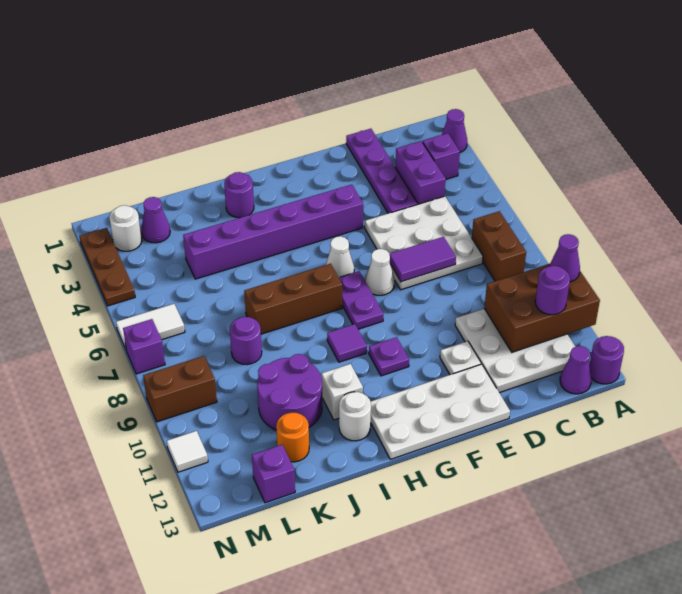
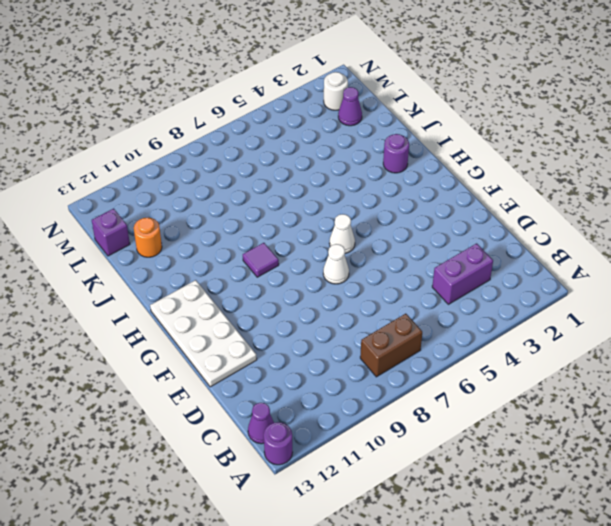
none -> purple cone A2 level 1
none -> purple brick B3 level 1
none -> white plate B10:D12 level 1
none -> white plate C5:E7 level 1

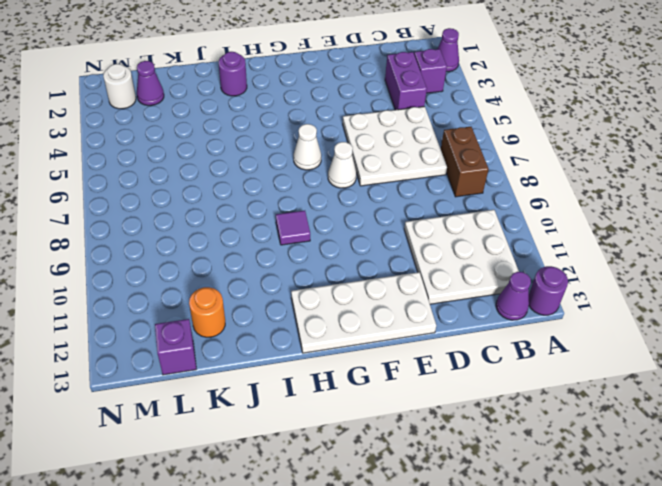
none -> purple plate D1:D4 level 1
none -> white plate E11 level 1
none -> purple brick F4:K4 level 1
none -> purple plate G7:G8 level 1

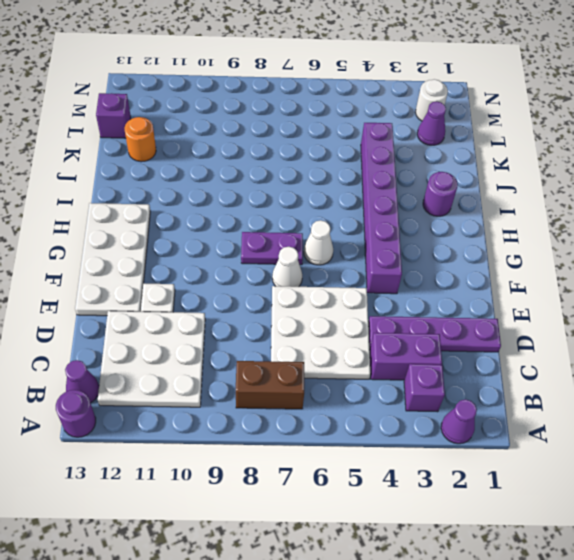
none -> purple plate G10 level 1
none -> brown brick H7:J7 level 1
none -> purple tile H9 level 1
none -> white brick I11 level 1

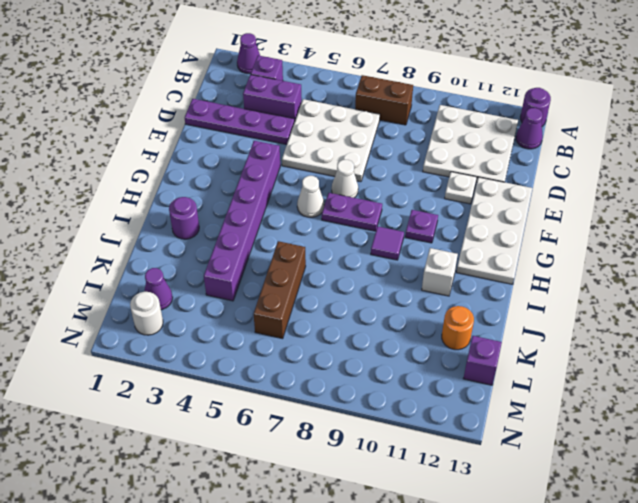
brown brick J6:L6 level 1 -> brown brick H7:J7 level 1
none -> white round brick I12 level 1
none -> purple round brick J10:K11 level 1
none -> purple round brick K8 level 1
none -> white tile M6:N6 level 1

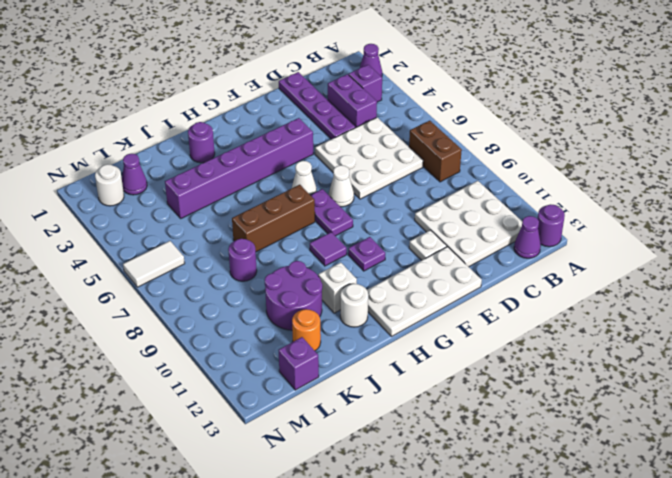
none -> brown brick M9:N9 level 1
none -> brown plate N2:N4 level 1
none -> purple brick N7 level 1
none -> white tile N11 level 1

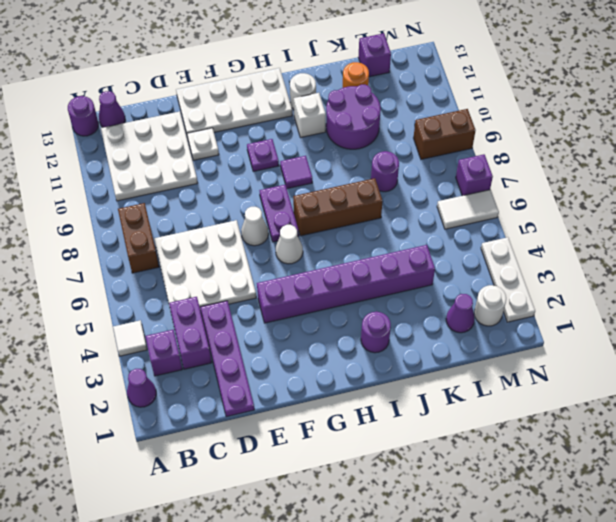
white tile A4 level 1 -> white tile N11 level 1
white plate N2:N4 level 1 -> brown plate N2:N4 level 1
none -> brown brick A10:C11 level 2
none -> purple tile D7:E7 level 2
none -> purple cone A10 level 3
none -> purple round brick B11 level 3

